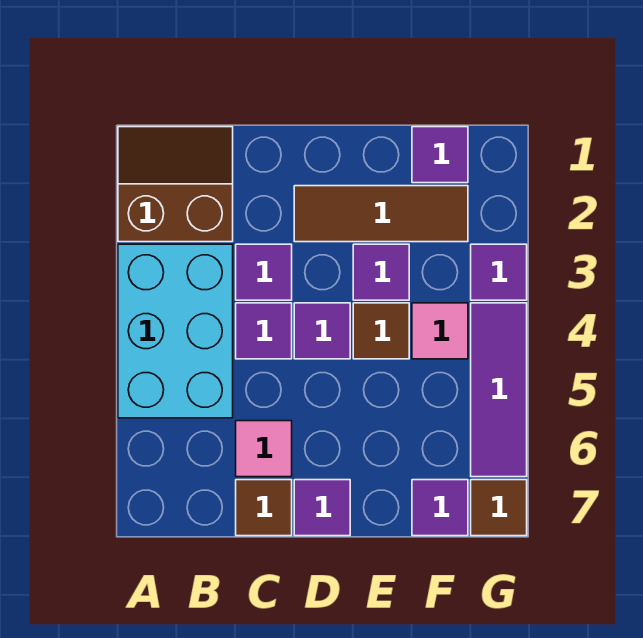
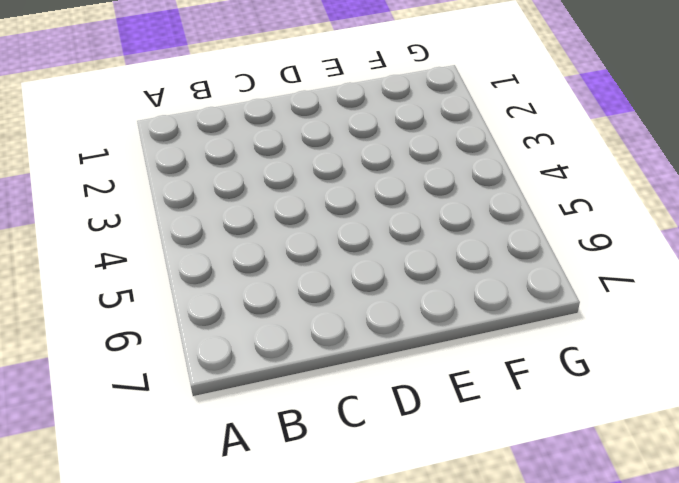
none -> brown slope A1:B2 level 1 top 2
none -> cyan brick A3:B5 level 1
none -> purple tile C3 level 1

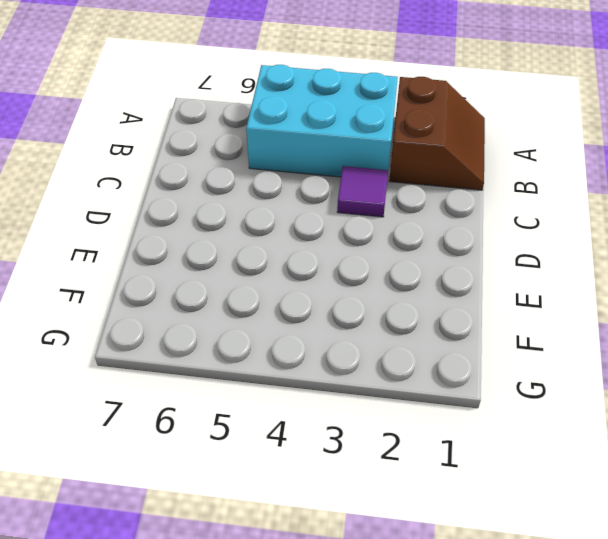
none -> purple tile C4 level 1
none -> pink tile C6 level 1
none -> brown tile C7 level 1

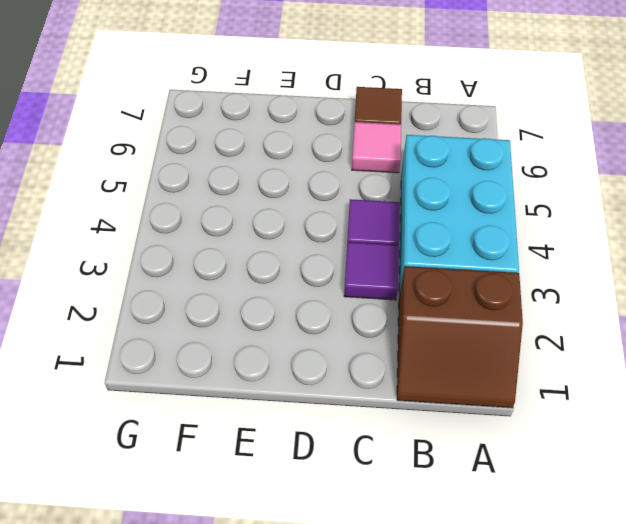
none -> brown tile D2:F2 level 1
none -> purple tile D4 level 1
none -> purple tile D7 level 1

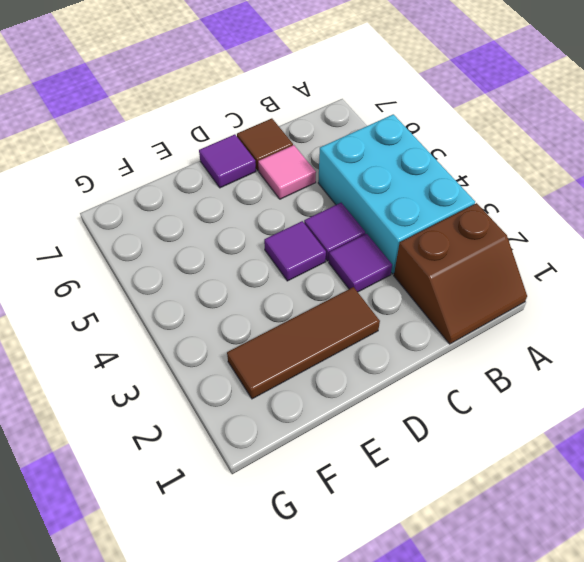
none -> purple tile E3 level 1
none -> brown tile E4 level 1
none -> purple tile F1 level 1

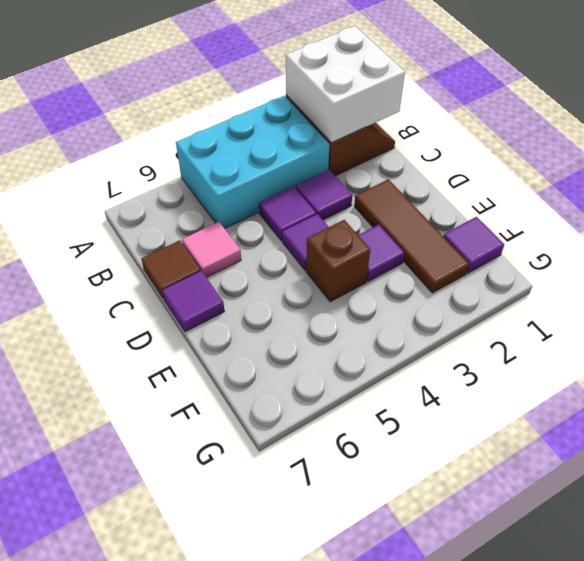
white brick A1:B2 level 2 -> none
brown brick E4 level 1 -> brown tile E4 level 1
none -> pink tile F4 level 1
none -> purple tile F7 level 1
none -> purple tile G3 level 1

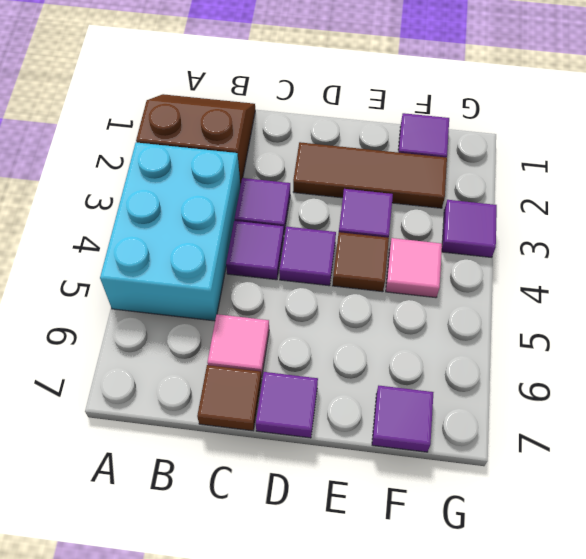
none -> purple tile G4:G6 level 1
none -> brown tile G7 level 1

